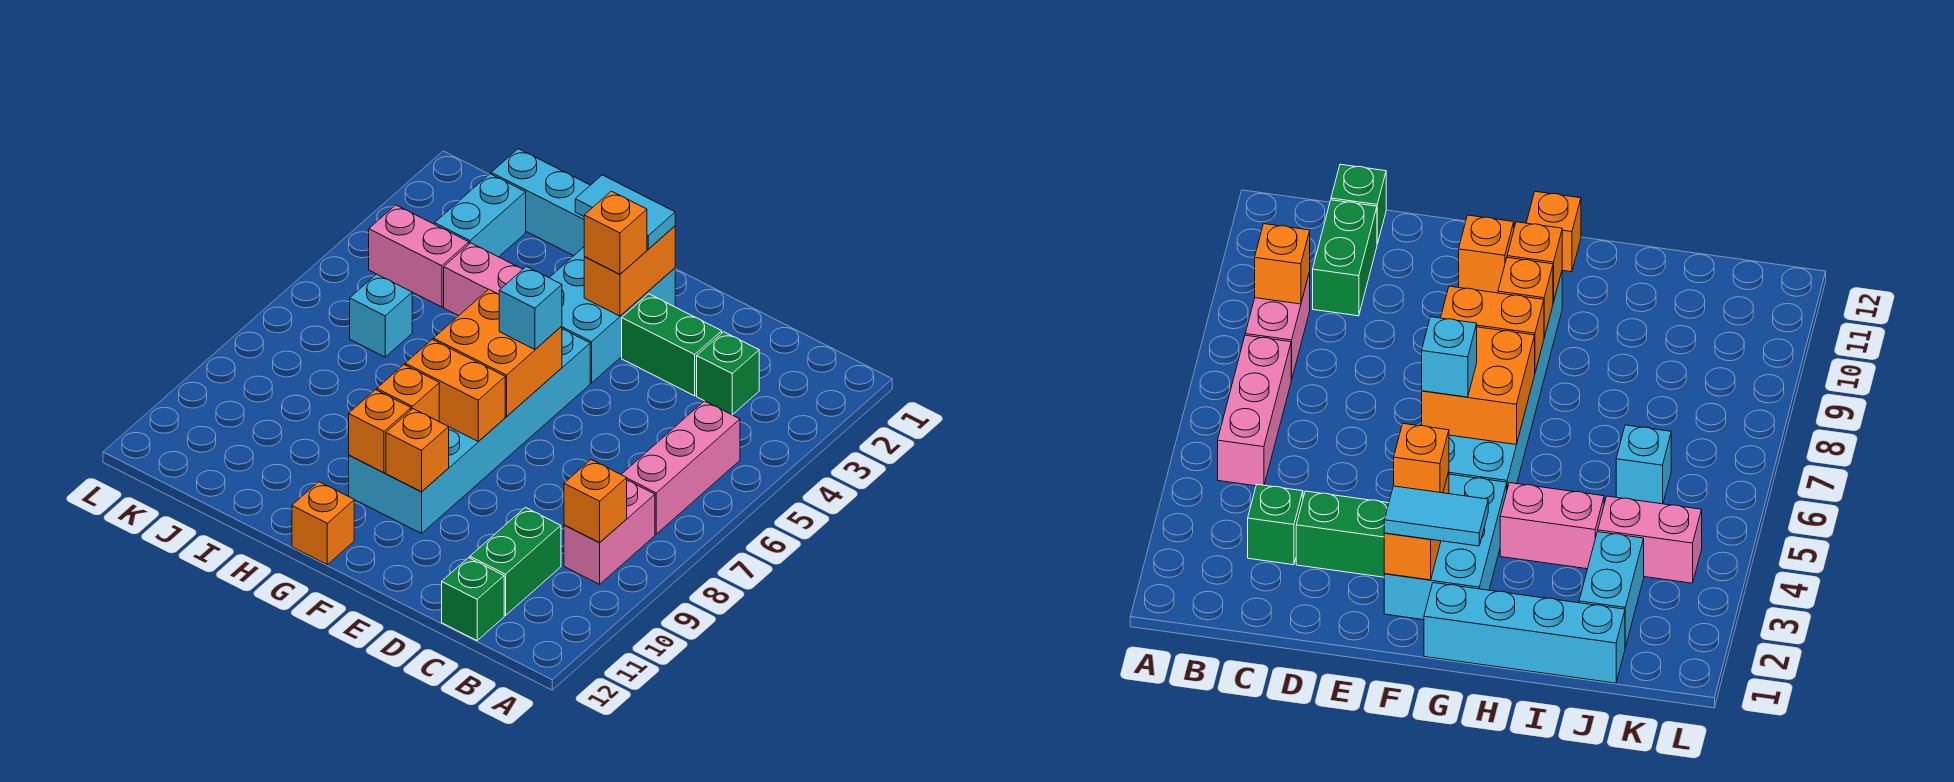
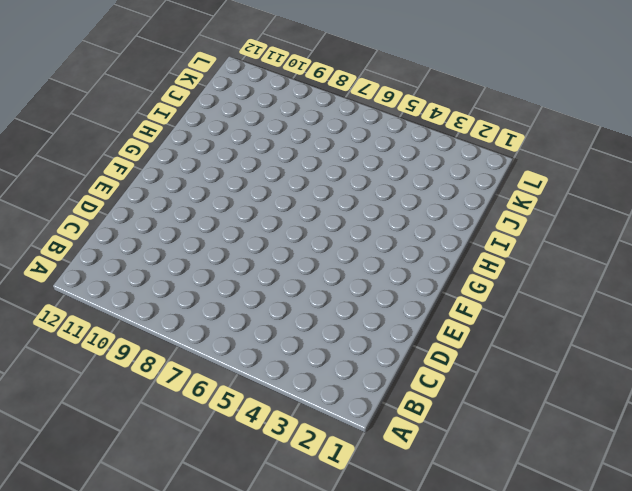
none -> pink brick B5:B7 level 1
none -> pink brick B8:B9 level 1
none -> green brick C3 level 1

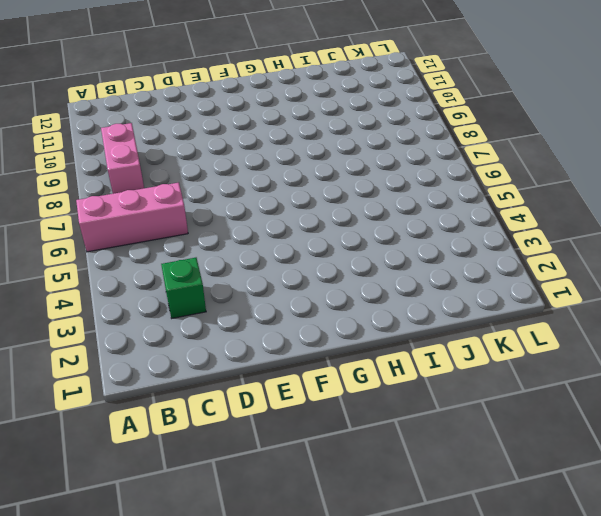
pink brick A6:C6 level 1 -> pink brick B5:B7 level 1
none -> green brick C10:C11 level 1
none -> green brick C12 level 1
none -> green brick D3:E3 level 1

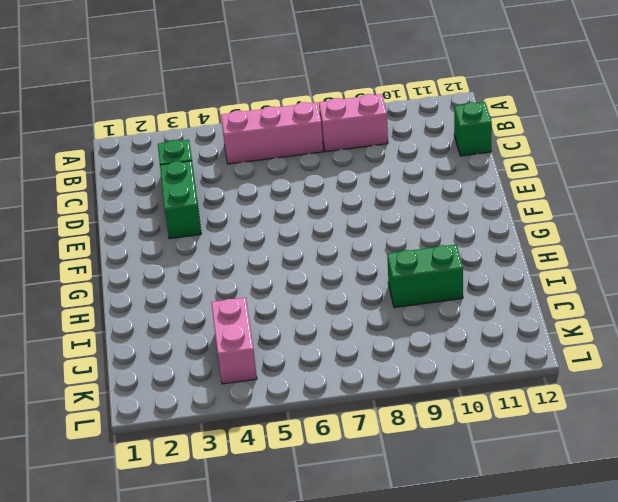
green brick I9:I10 level 1 -> green brick C10:C11 level 1
none -> cyan brick F2:G4 level 1
none -> cyan brick F5:G10 level 1
none -> cyan brick G1:J1 level 1

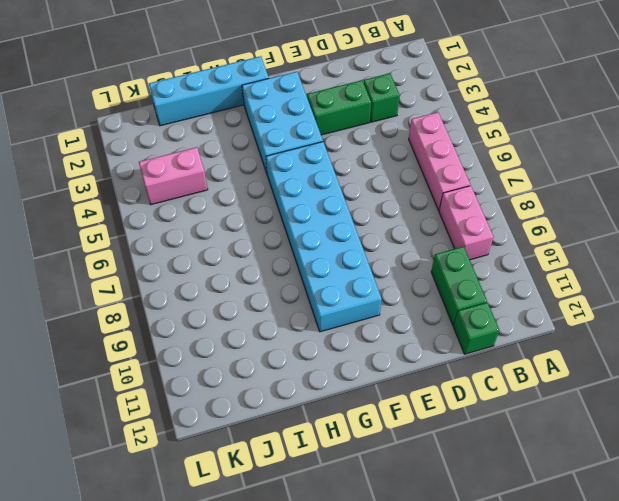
none -> orange brick G12 level 1
none -> pink brick H4:I4 level 1
none -> cyan brick J2:J3 level 1

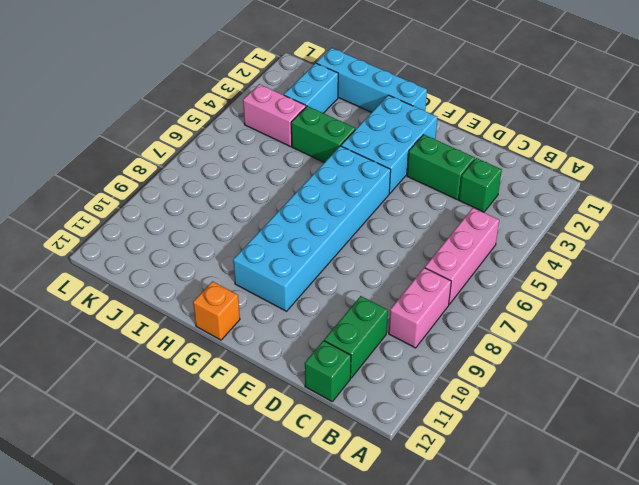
green brick H4:I4 level 1 -> pink brick H4:I4 level 1
none -> cyan brick J6 level 1
none -> orange brick B9 level 2
none -> orange brick F2:F3 level 2

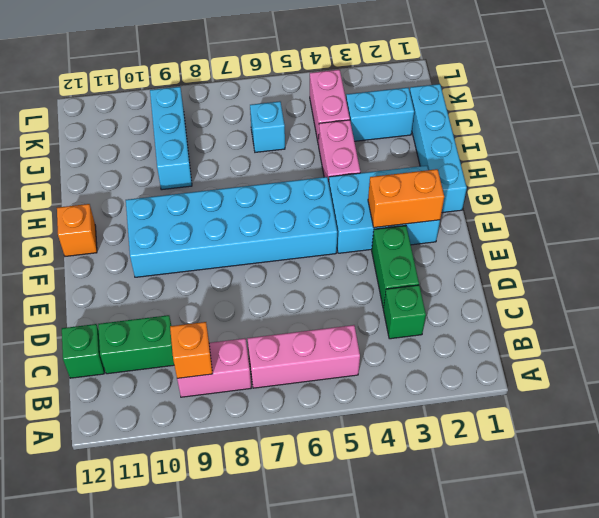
cyan brick I9:K9 level 1 -> none
none -> orange brick F6:G7 level 2
none -> orange brick F8:G8 level 2
none -> orange brick F10 level 2

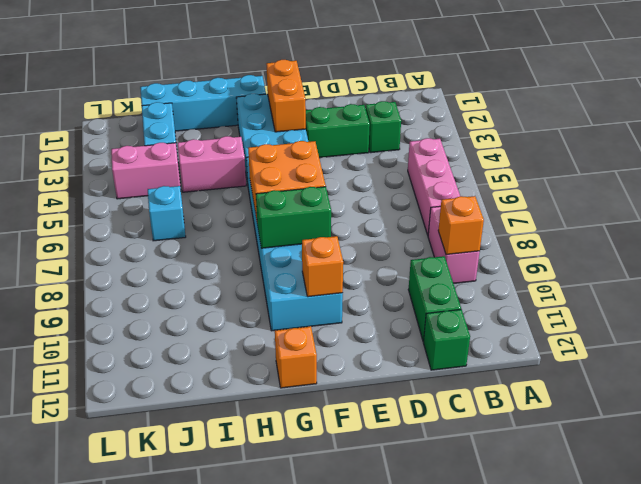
green brick F8:G8 level 2 -> orange brick F8:G8 level 2
none -> orange brick G9 level 2
none -> orange brick G10 level 2
none -> cyan tile F2:G2 level 3

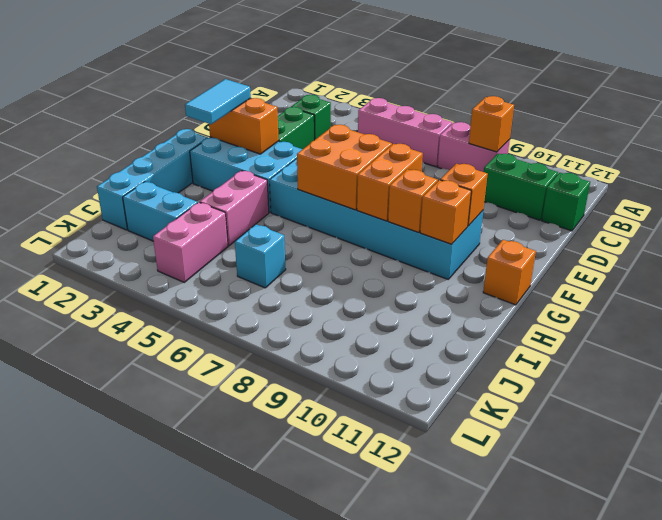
none -> orange brick F3 level 3
none -> cyan brick F6 level 3

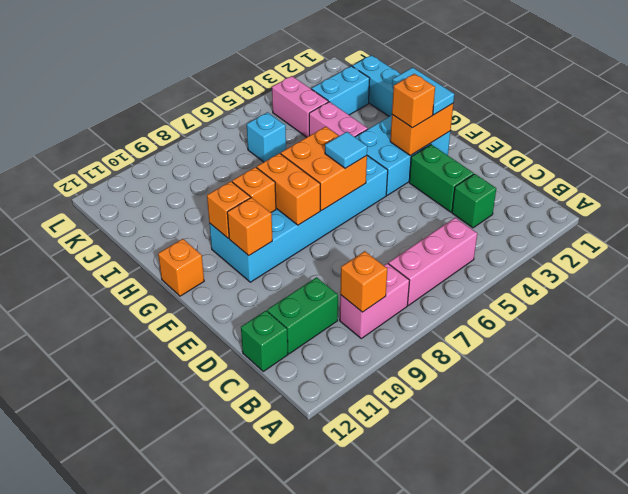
cyan tile F6 level 3 -> cyan brick F6 level 3

